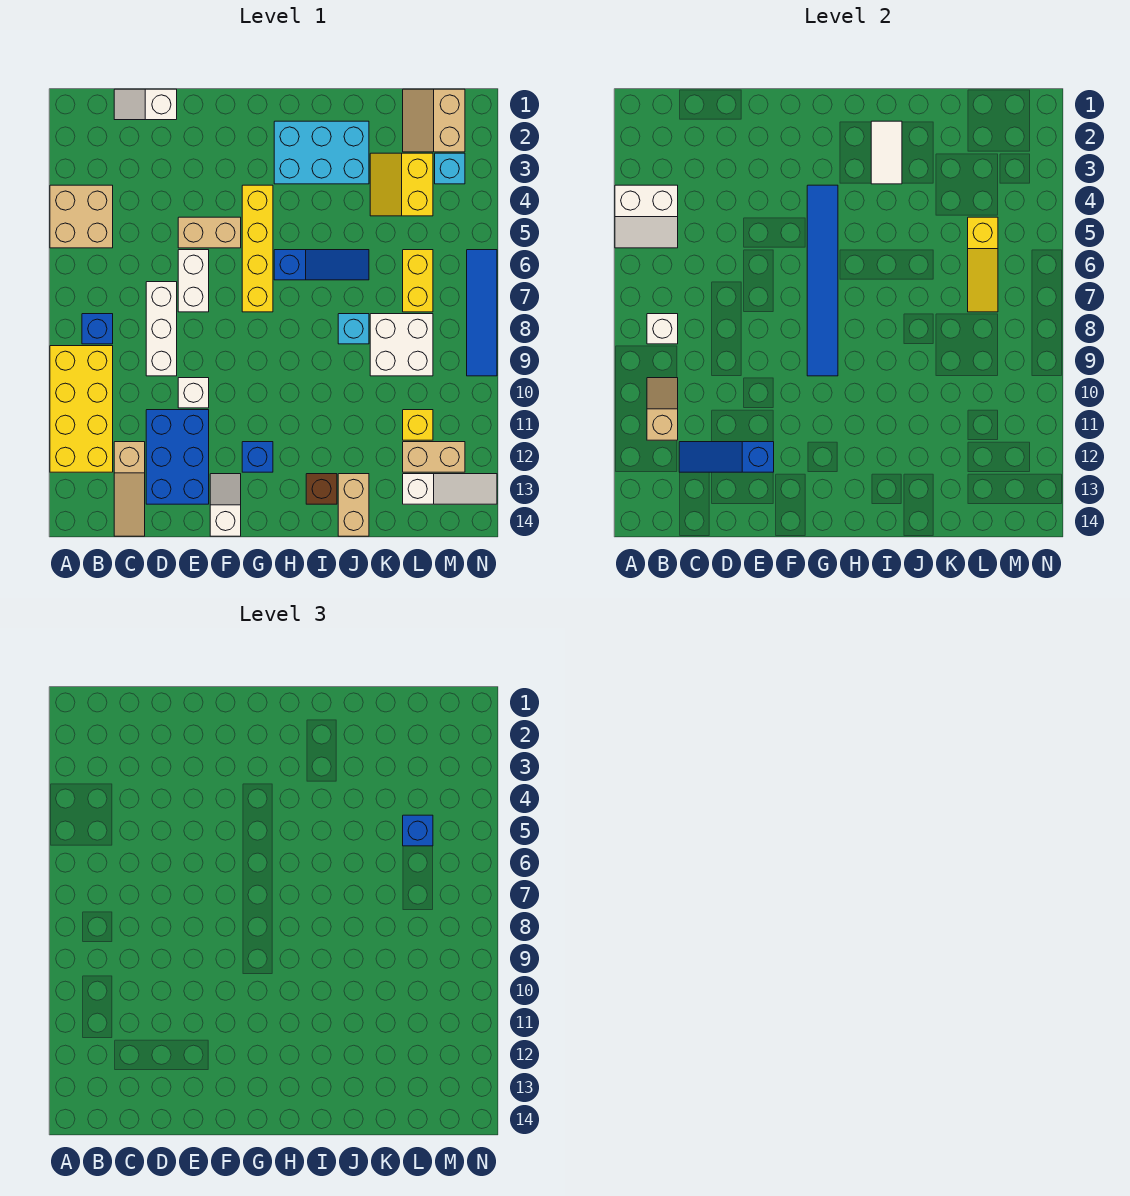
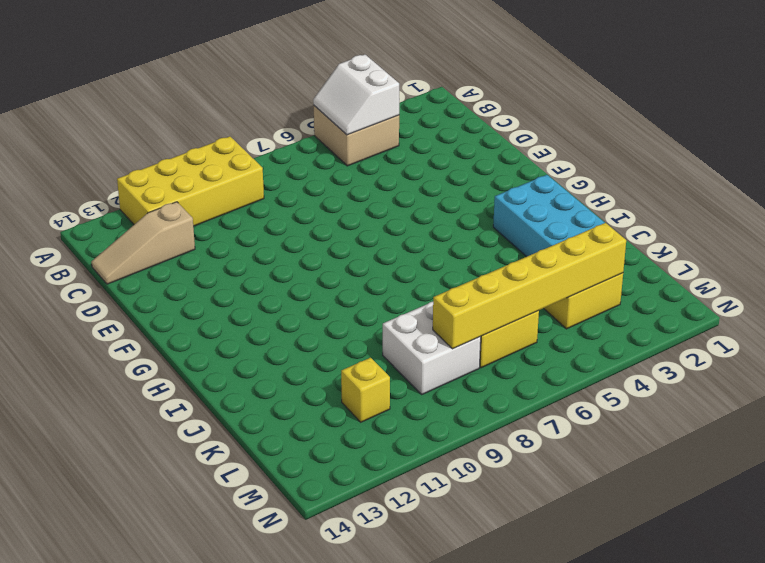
yellow brick L3:L8 level 2 -> yellow slope L5:L7 level 2 top 5
none -> blue brick B8 level 1
none -> white slope C1:D1 level 1 top D
none -> white brick D7:D9 level 1
none -> blue brick D11:E13 level 1

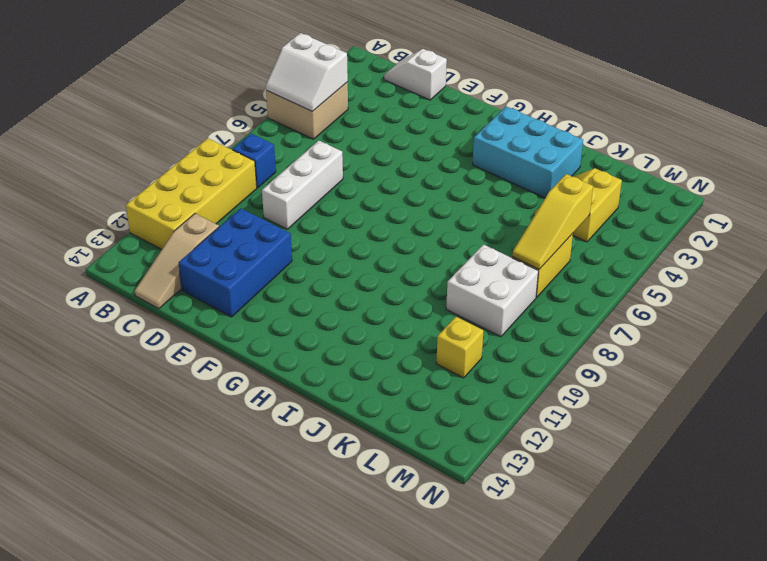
none -> tan brick E5:F5 level 1
none -> white brick E6:E7 level 1
none -> white brick E10 level 1
none -> white slope F13:F14 level 1 top 14

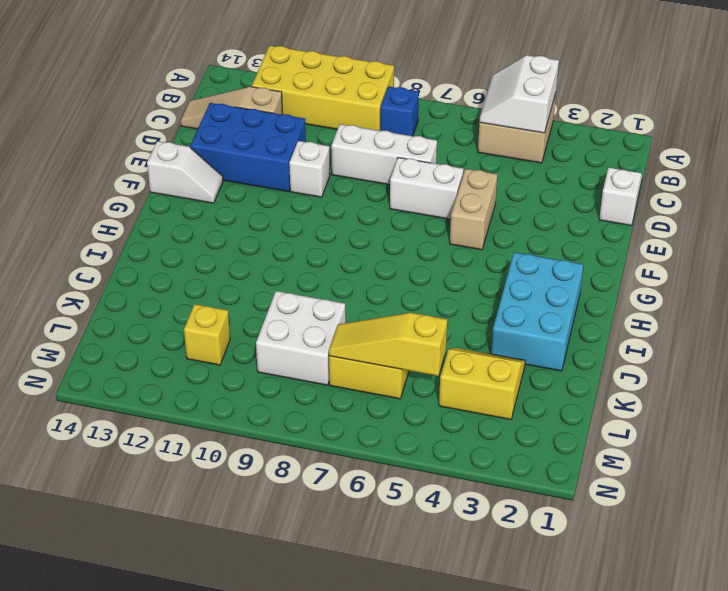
none -> yellow brick G4:G7 level 1
none -> blue brick G12 level 1
none -> blue slope H6:J6 level 1 top H
none -> brown brick I13 level 1

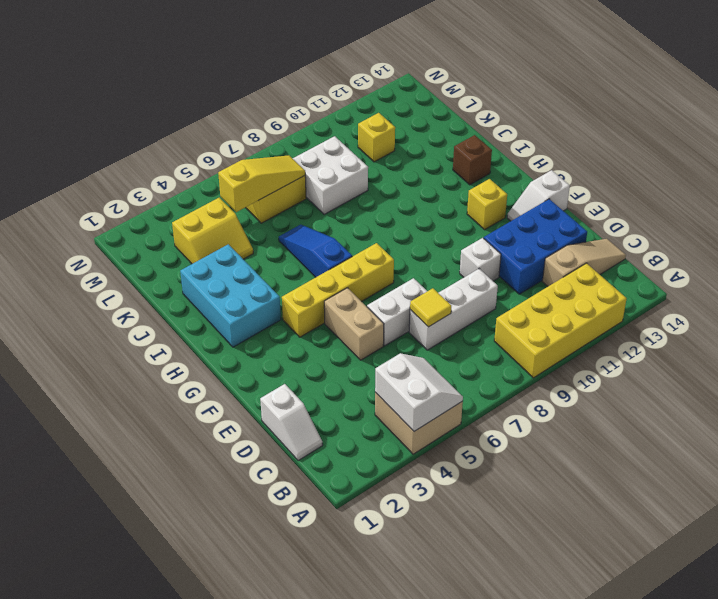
yellow tile D7 level 2 -> none
yellow brick G12 level 1 -> blue brick G12 level 1
none -> blue brick B8 level 1
none -> cyan brick J8 level 1
none -> tan brick J13:J14 level 1
none -> tan slope L1:M2 level 1 top M

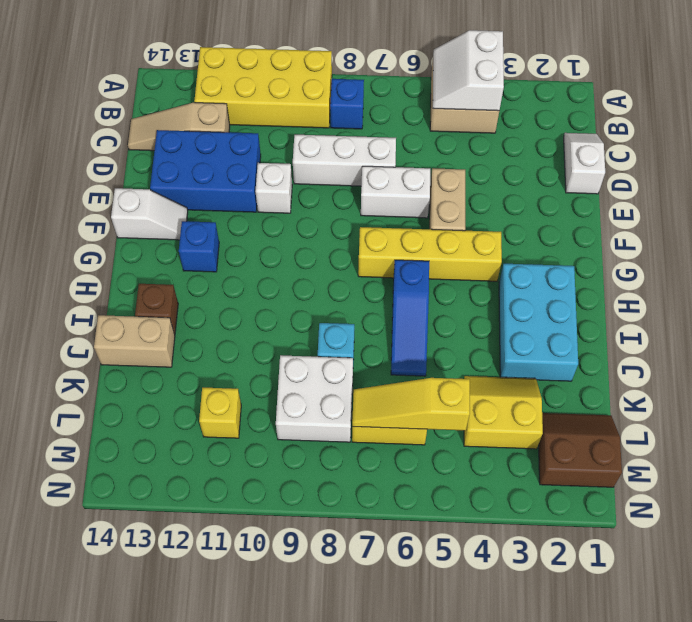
brown slope L1:M2 level 1 top M -> tan slope L1:M2 level 1 top M
none -> tan brick L12:M12 level 1
none -> white slope L13:N13 level 1 top L
none -> cyan brick M3 level 1
none -> blue tile N6:N9 level 1

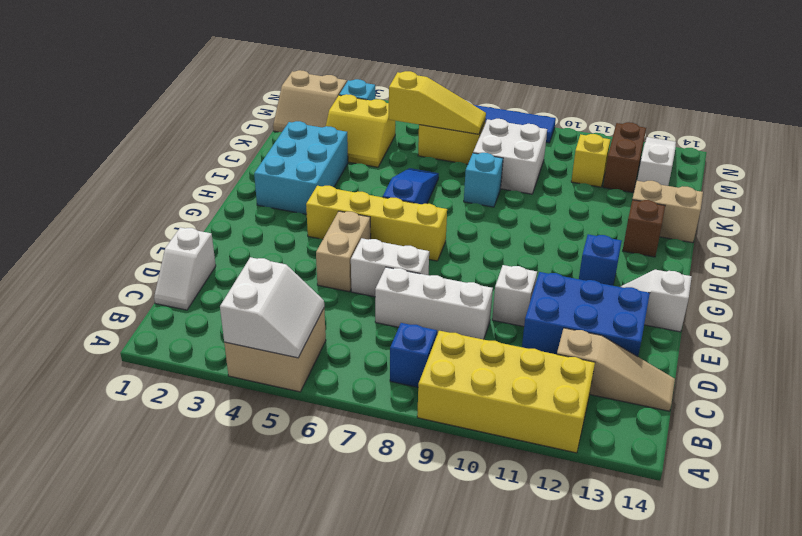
brown brick L12:M12 level 1 -> tan brick L12:M12 level 1
none -> white brick B8 level 2
none -> tan slope B10:B11 level 2 top 11
none -> blue slope C12:E12 level 2 top E
none -> blue tile G4:G9 level 2

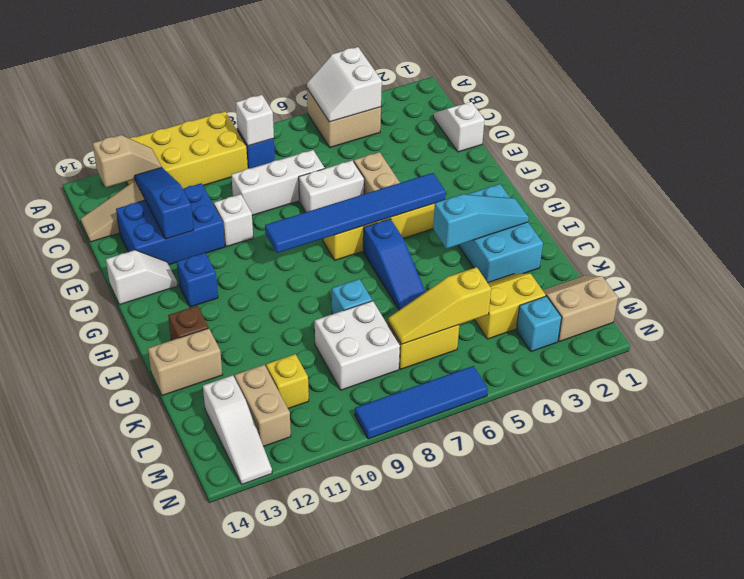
tan slope B12:B13 level 2 top 13 -> tan slope B10:B11 level 2 top 11
cyan slope I2:I4 level 2 top 4 -> white tile I2:I3 level 2
none -> blue brick L5 level 3

